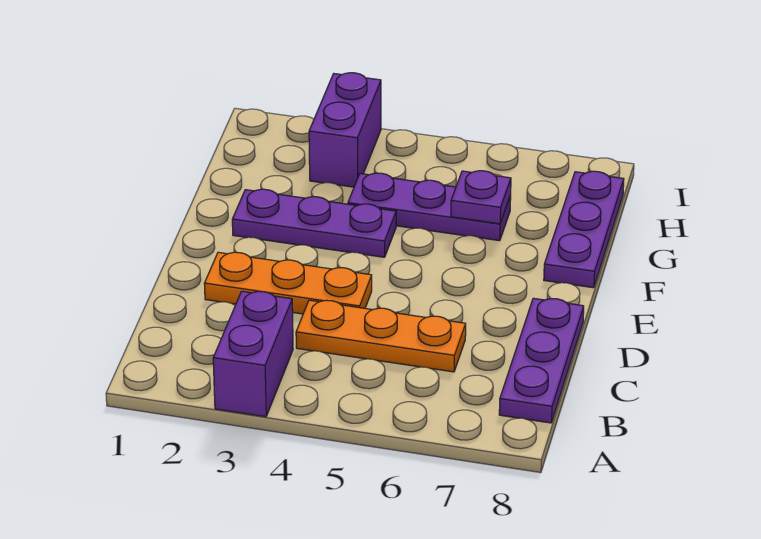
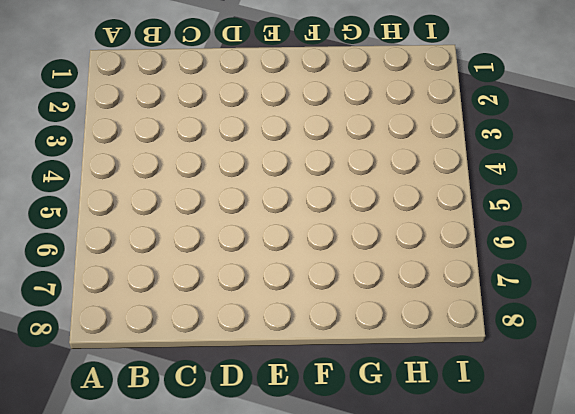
none -> purple brick A3:B3 level 1
none -> purple plate B8:D8 level 1

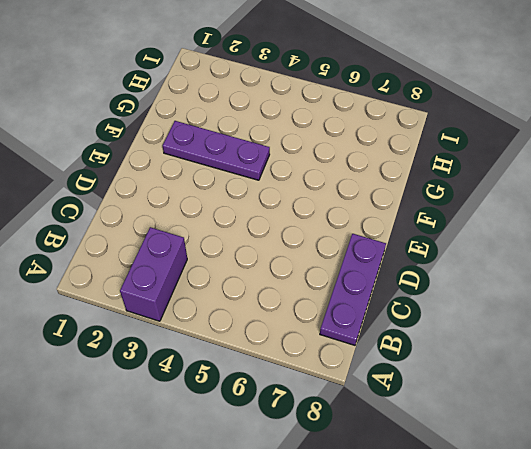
none -> orange plate C4:C6 level 1
none -> orange plate D2:D4 level 1

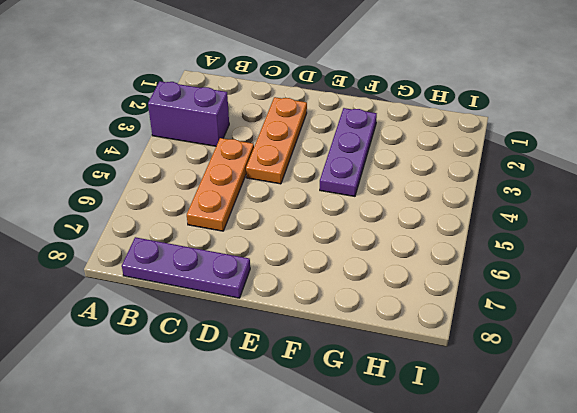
none -> purple plate F8:H8 level 1
none -> purple plate G4:G6 level 1

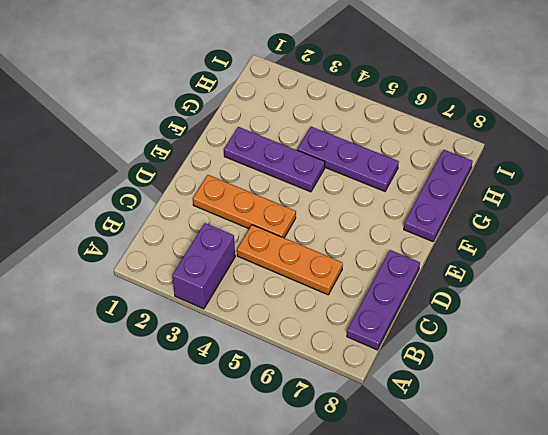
none -> purple brick H3:I3 level 1
none -> purple plate G6 level 2

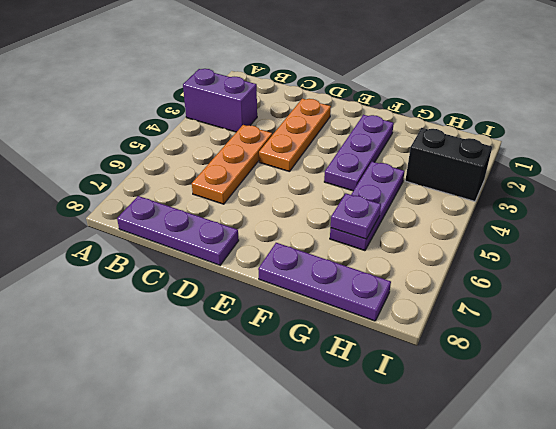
black brick H3:I3 level 1 -> purple brick H3:I3 level 1

